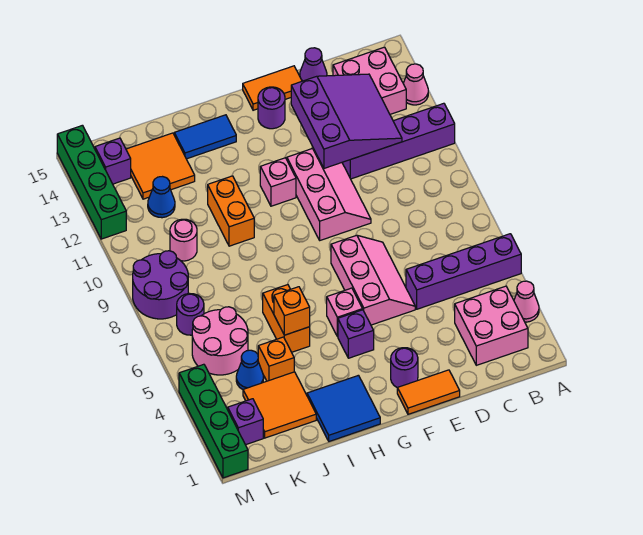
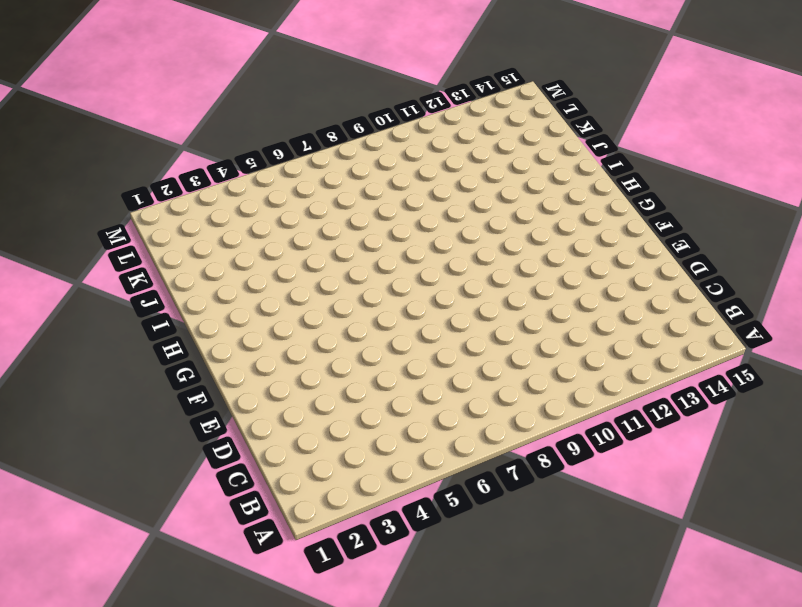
none -> pink cone A3 level 1
none -> purple brick A5:D5 level 1
none -> purple brick A11:D11 level 1
none -> pink cone A13 level 1

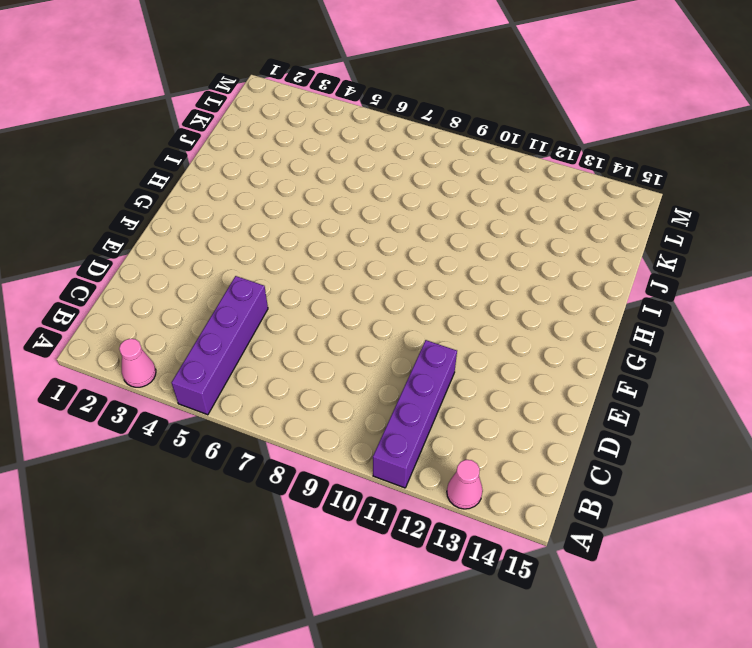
none -> pink brick B2:C3 level 1
none -> pink brick B13:C14 level 1
none -> purple cone D15 level 1
none -> orange tile E1:F1 level 1

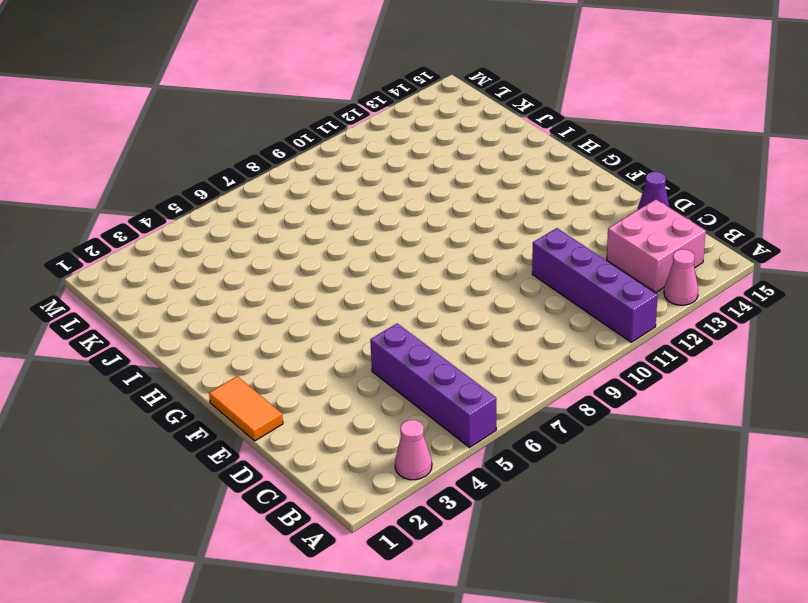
none -> pink brick B2:C3 level 1
none -> pink slope E5:F7 level 1 top F
none -> pink slope E9:F11 level 1 top F
none -> orange tile E15:F15 level 1

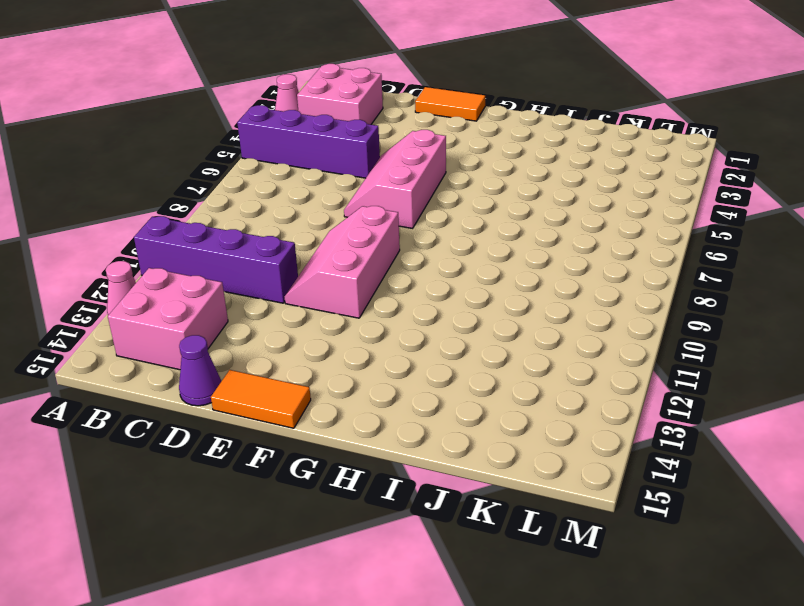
none -> purple round brick F2 level 1
none -> purple round brick F14 level 1
none -> purple brick G4 level 1
none -> pink brick G5 level 1

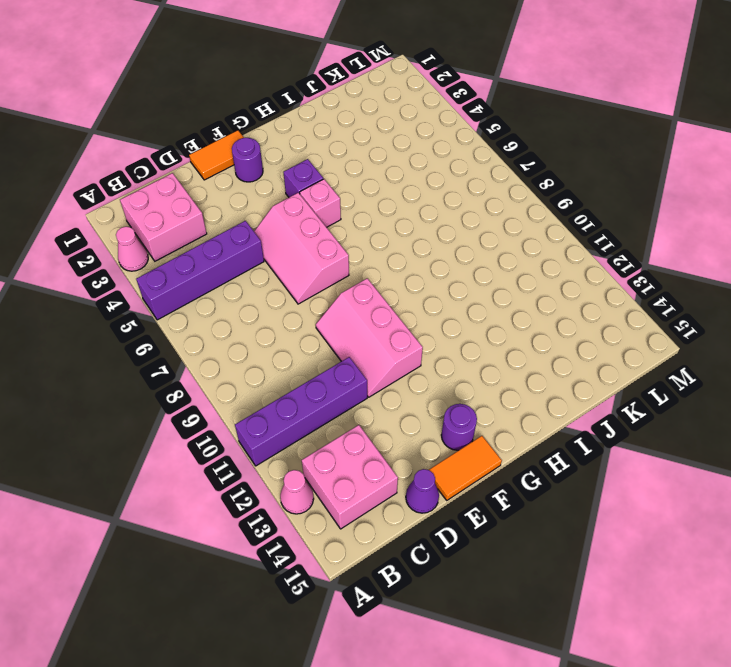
none -> pink brick G11 level 1
none -> blue tile H1:I2 level 1
none -> blue tile H14:I14 level 1
none -> orange brick I5:I6 level 1

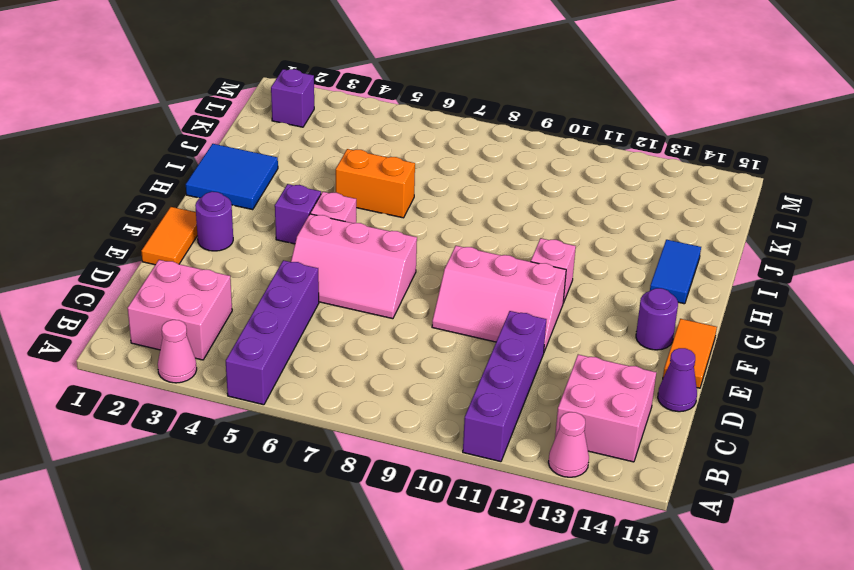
none -> orange brick I10:I11 level 1
none -> orange tile J2:K3 level 1
none -> orange brick J4 level 1
none -> orange tile J13:K14 level 1

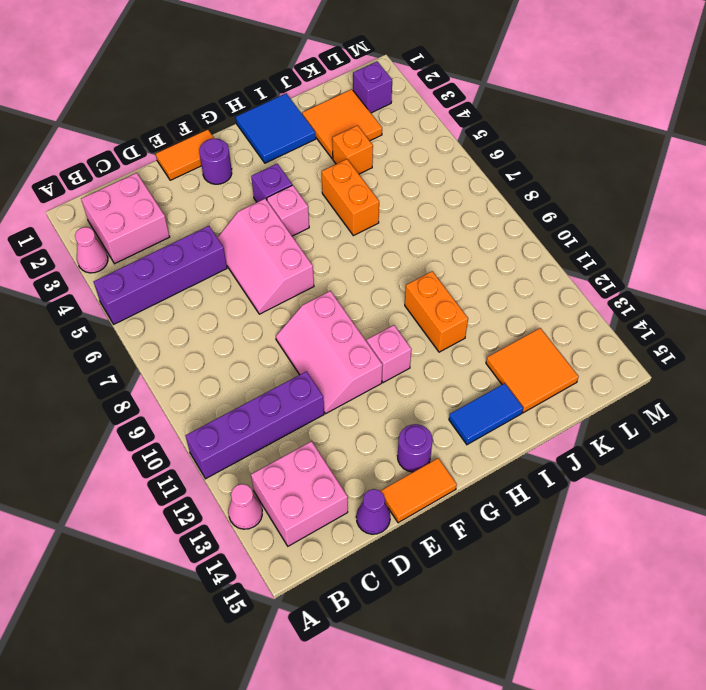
none -> blue cone K4 level 1
none -> pink round brick K5:L6 level 1
none -> pink round brick K10 level 1
none -> blue cone K12 level 1

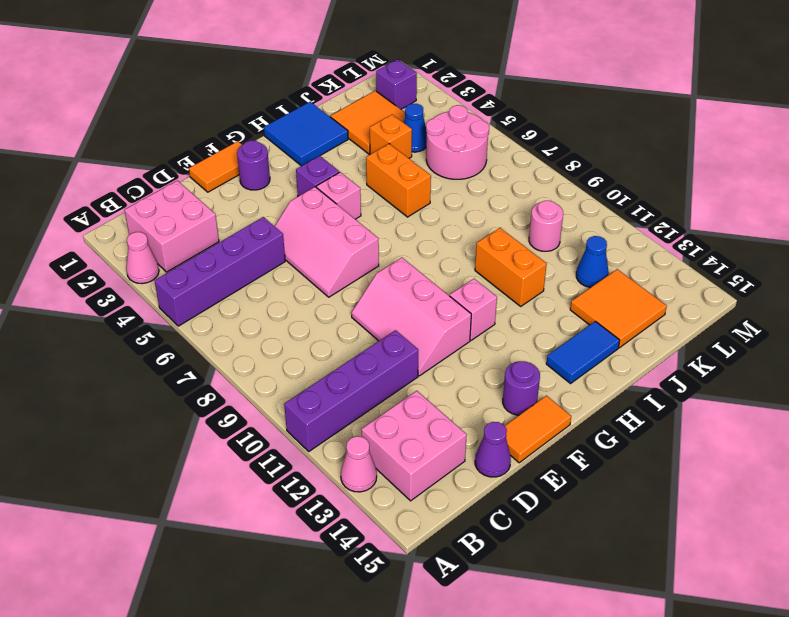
none -> purple round brick L7 level 1
none -> purple round brick L8:M9 level 1
none -> purple brick L14 level 1
none -> green brick M1:M4 level 1

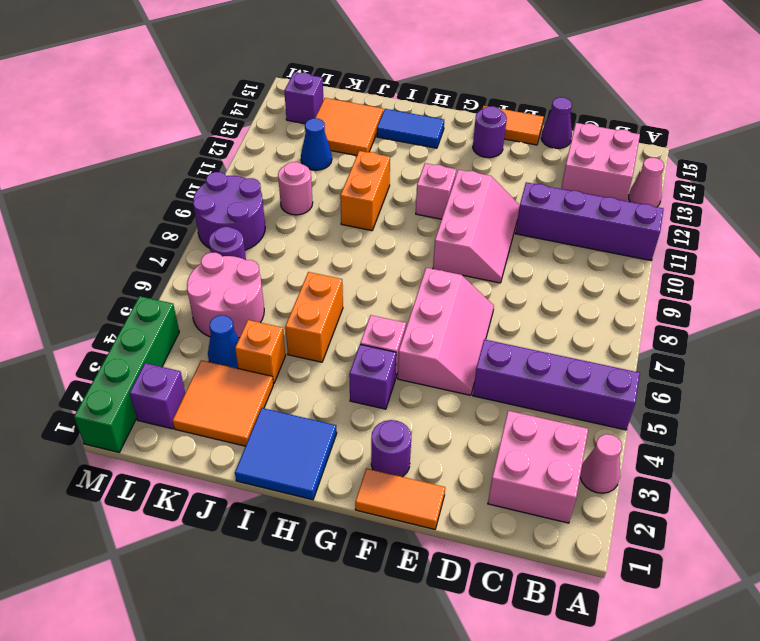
none -> green brick M12:M15 level 1
none -> purple slope C11:E13 level 2 top E
none -> orange brick I5 level 2

